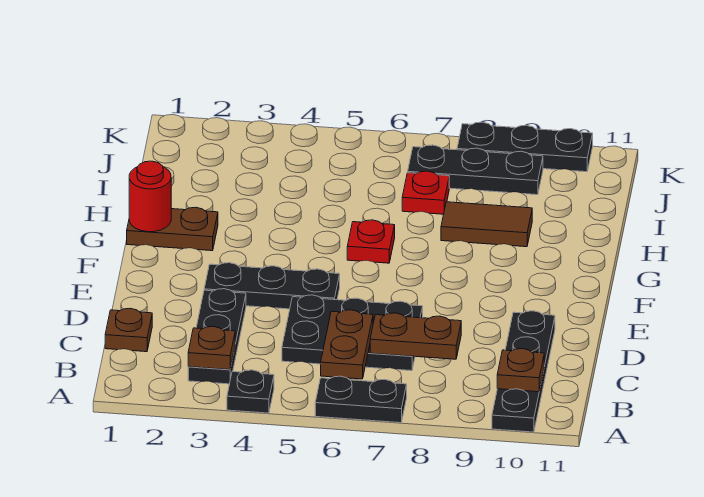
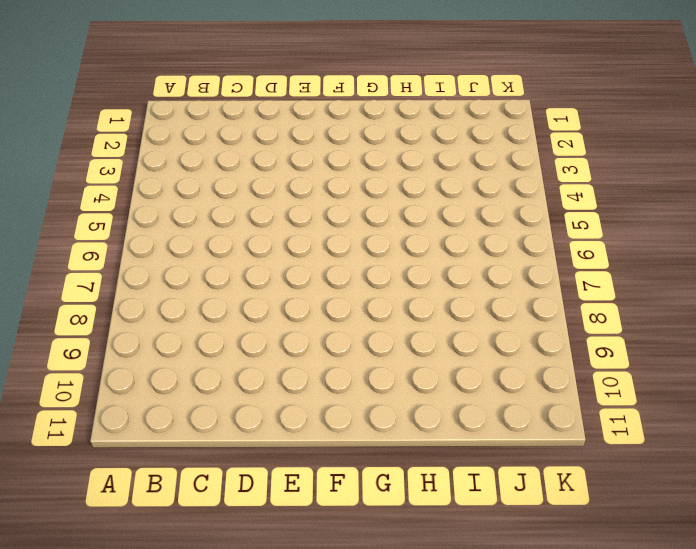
none -> black plate A4 level 1
none -> black plate A6:A7 level 1
none -> black plate A10:D10 level 1

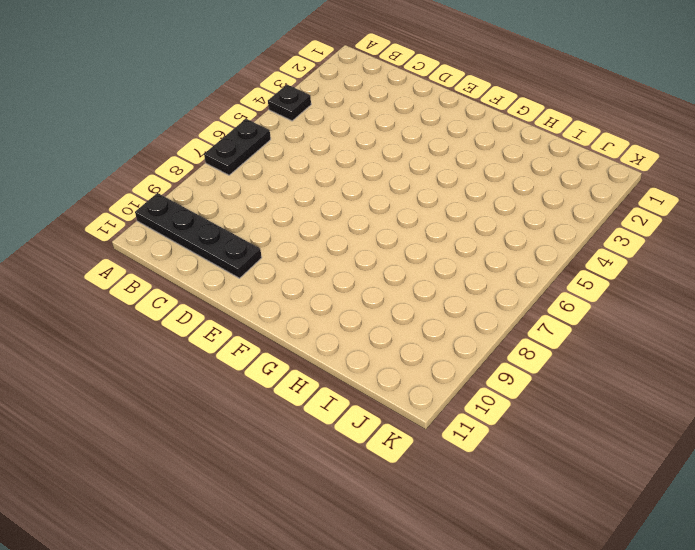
none -> black plate B3:D3 level 1
none -> brown plate C1 level 1
none -> black plate C5:D7 level 1

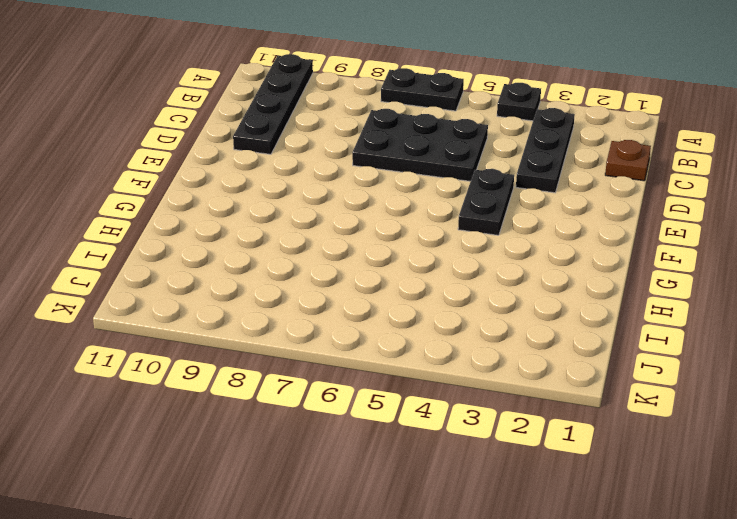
black plate E4:F4 level 1 -> black plate E3:E5 level 1
none -> brown plate G1:G2 level 1
none -> red plate G6 level 1
none -> brown tile H8:H9 level 1

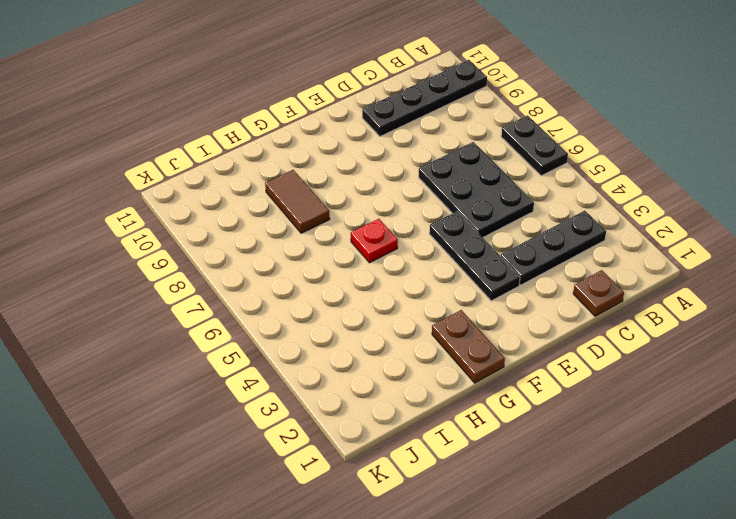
none -> black plate A4 level 1
none -> red plate I7 level 1
none -> black plate J7:J9 level 1

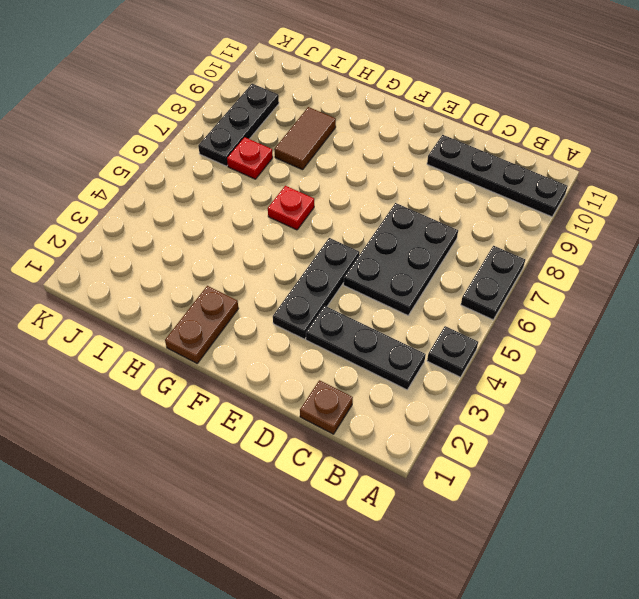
none -> black plate K8:K10 level 1
none -> brown plate B3 level 2
none -> brown plate B6:C6 level 2

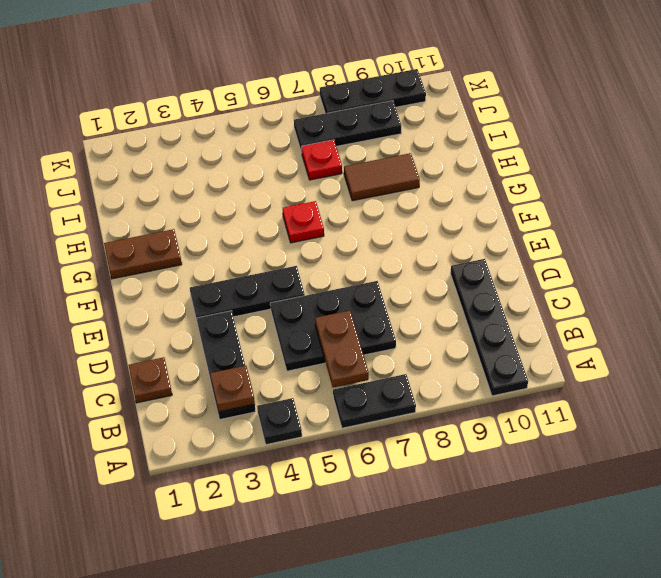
none -> brown plate B10 level 2
none -> brown plate C7:C8 level 2
none -> red round brick G1 level 2

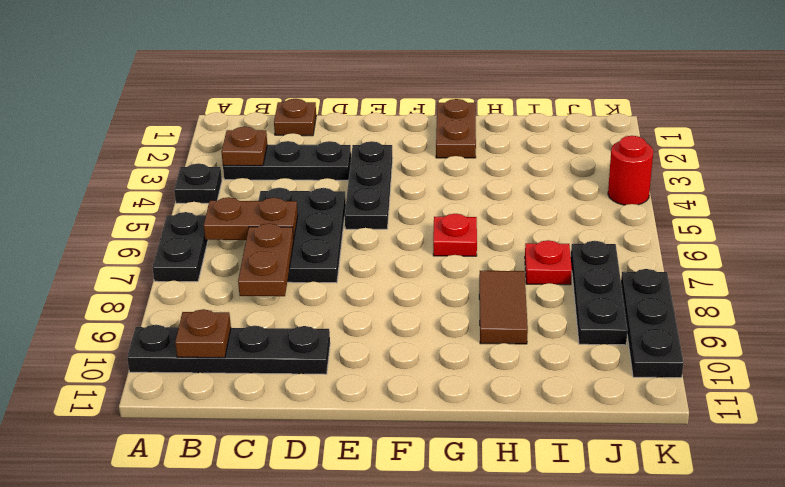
red round brick K4 level 1 -> red round brick G1 level 2

